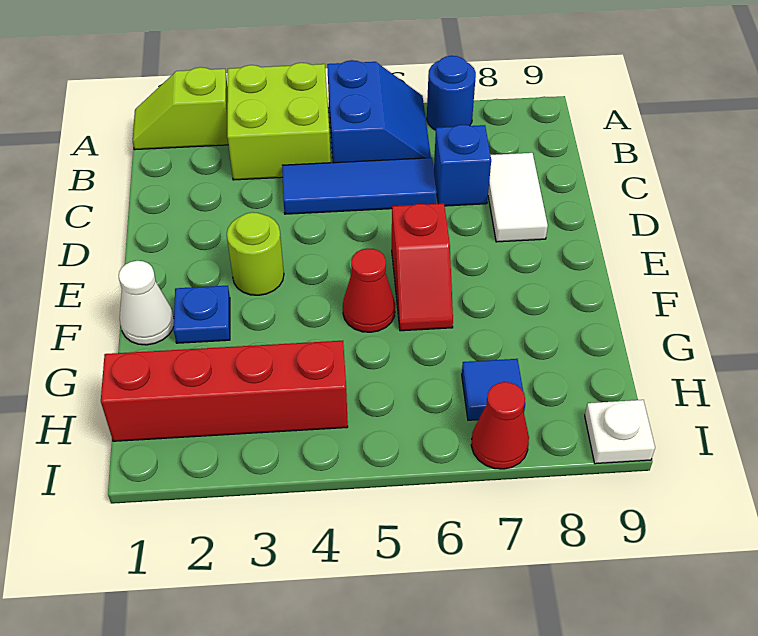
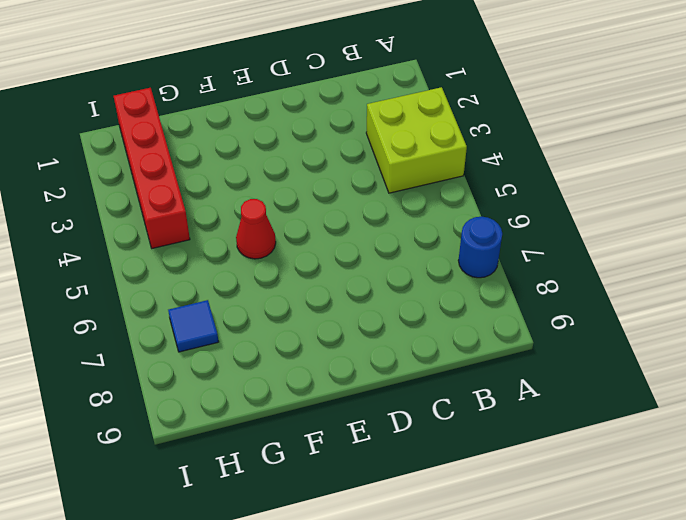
none -> lime slope A1:A2 level 1 top 2
none -> blue slope A5:B6 level 1 top 5
none -> blue tile C4:C6 level 1

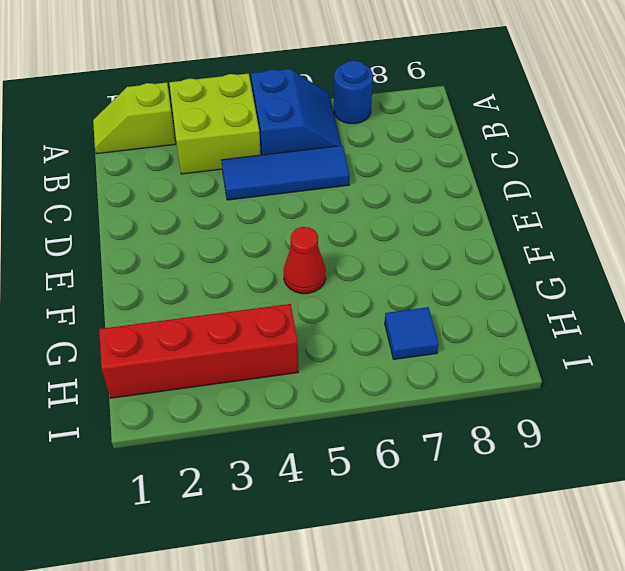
none -> blue brick C7 level 1
none -> white tile C8:D8 level 1
none -> lime round brick E3 level 1

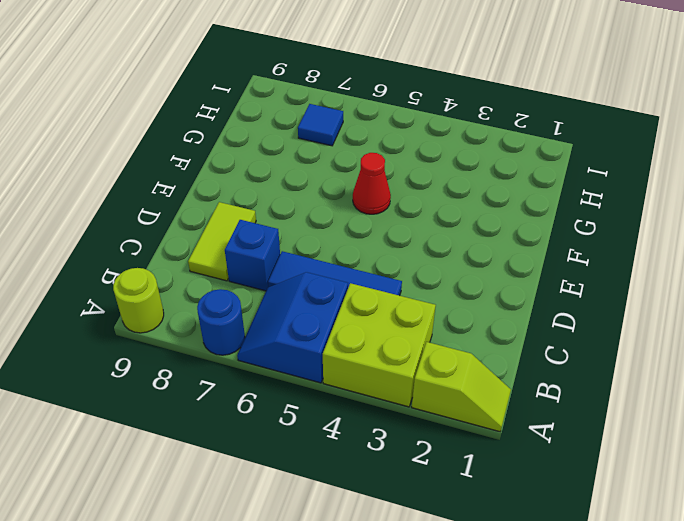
lime round brick A9 level 1 -> lime round brick E3 level 1
lime tile C8:D8 level 1 -> white tile C8:D8 level 1
none -> red slope E6:F6 level 1 top E
none -> white cone F1 level 1
none -> blue plate F2 level 1

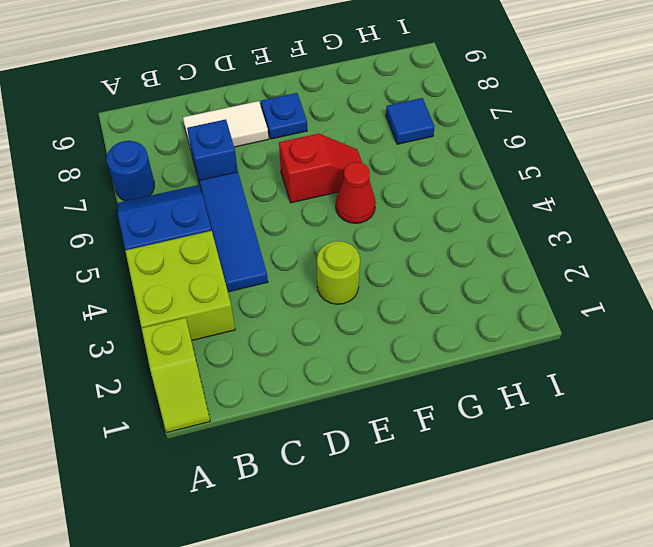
blue plate E8 level 1 -> blue plate F2 level 1
none -> white cone F1 level 1
none -> red brick H1:H4 level 1
none -> red cone I7 level 1

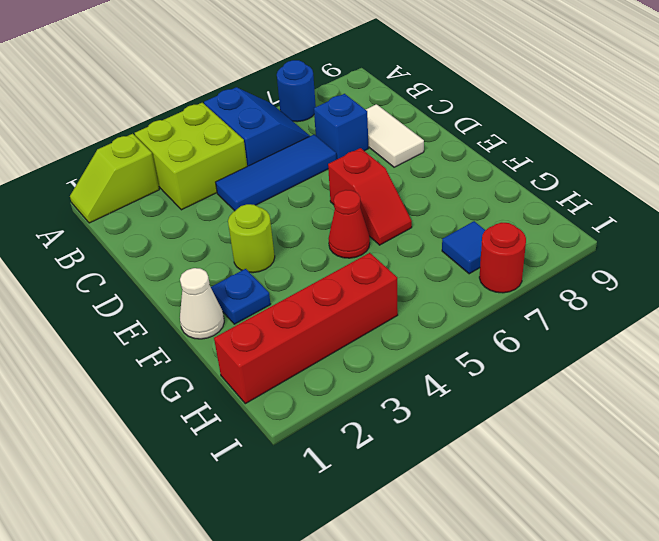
red round brick I7 level 1 -> red cone I7 level 1
none -> white plate I9 level 1

